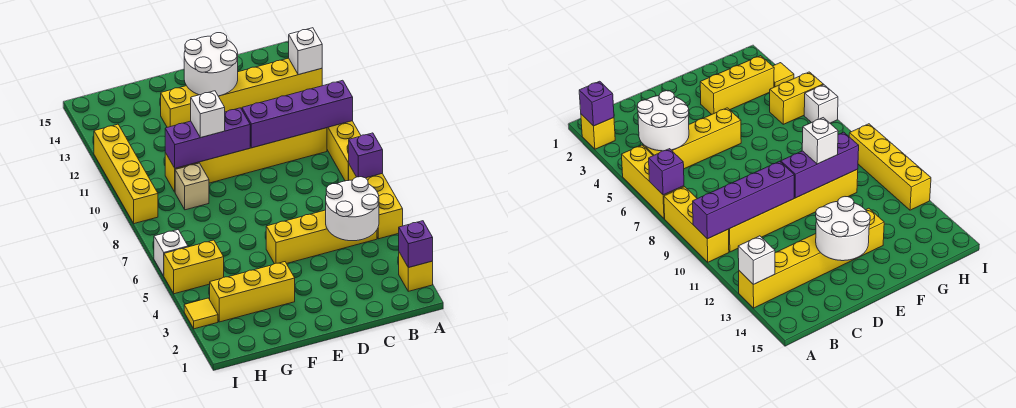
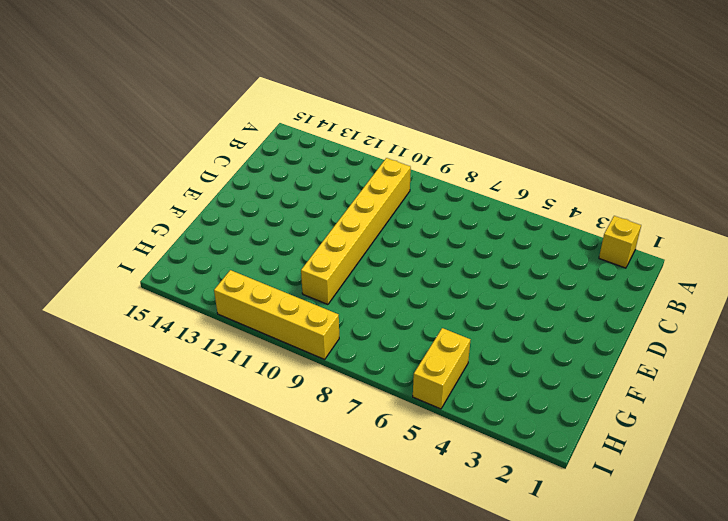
none -> yellow brick A5:A7 level 1
none -> yellow brick A8:A10 level 1
none -> yellow brick A13:F13 level 1

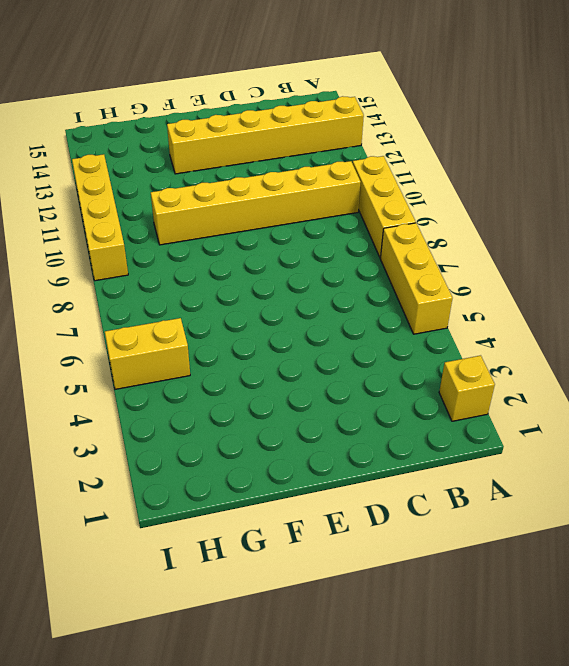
none -> yellow brick B5:E5 level 1
none -> yellow brick F3:H3 level 1
none -> tan brick G9 level 1

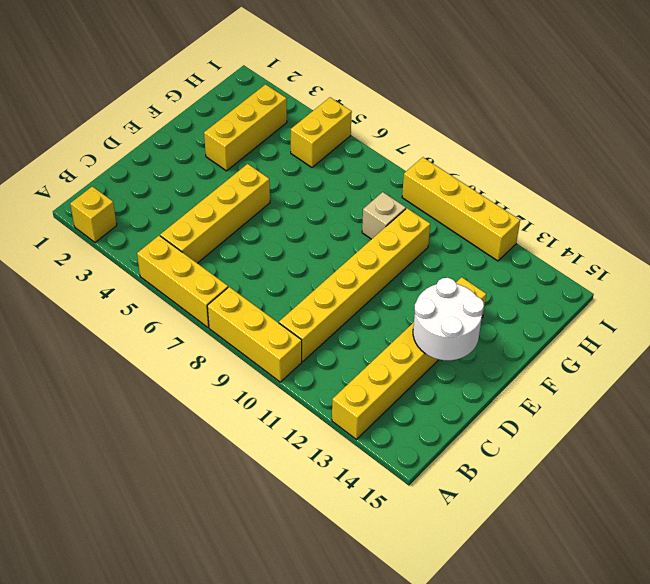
none -> yellow tile I3 level 1
none -> white brick I6 level 1
none -> purple brick A2 level 2

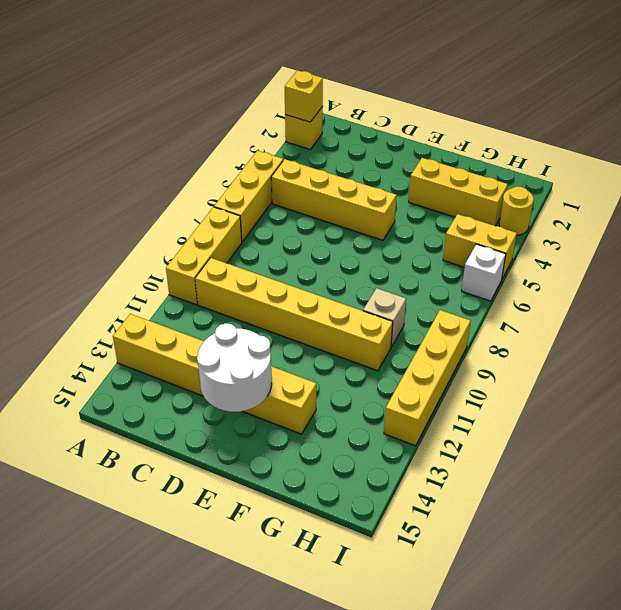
yellow brick A2 level 2 -> purple brick A2 level 2
yellow round brick I3 level 1 -> yellow tile I3 level 1
none -> purple brick A7 level 2
none -> purple brick A10:D10 level 2
none -> white brick A13 level 2

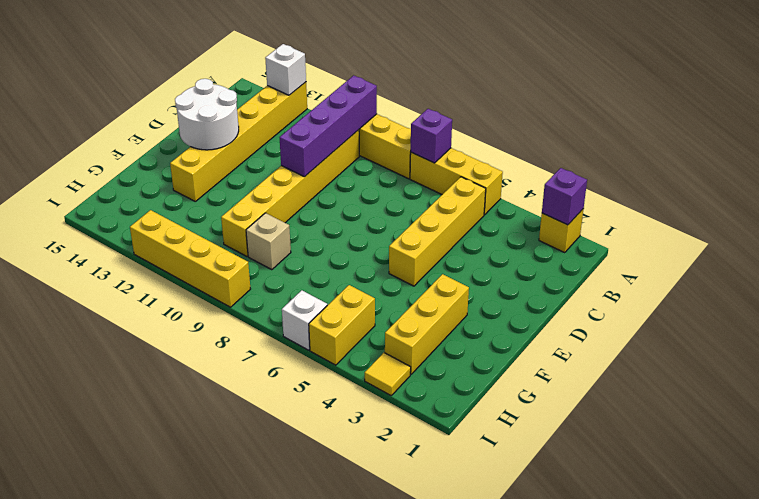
none -> white round brick B4:C5 level 2
none -> purple brick E10:G10 level 2
none -> white brick F10 level 3

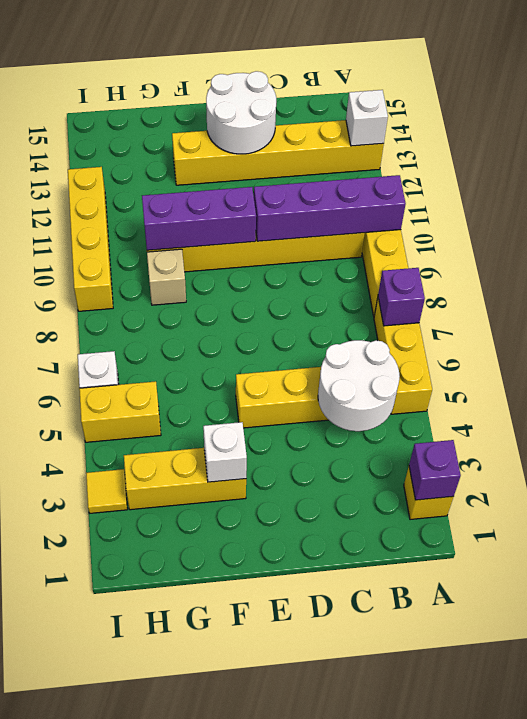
white brick F3 level 2 -> white brick F10 level 3

